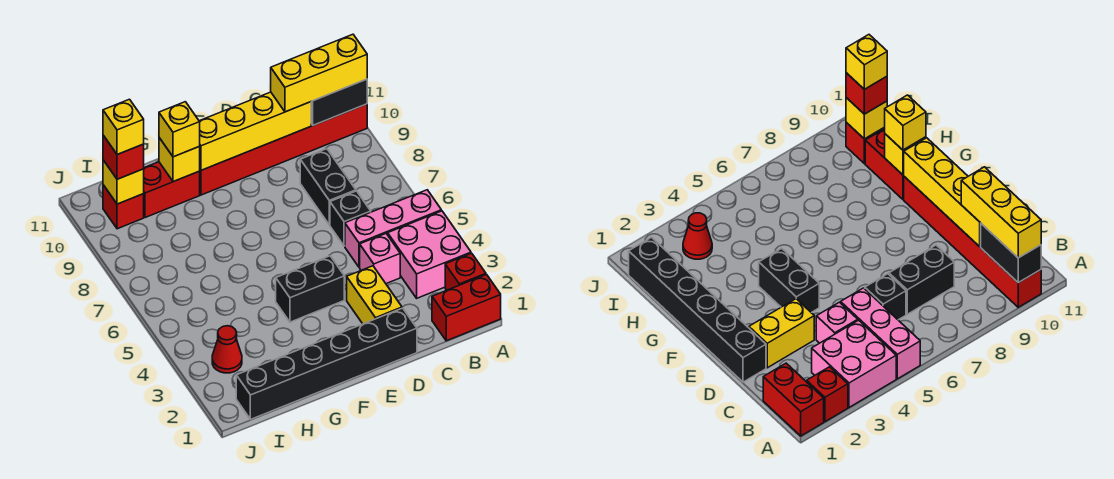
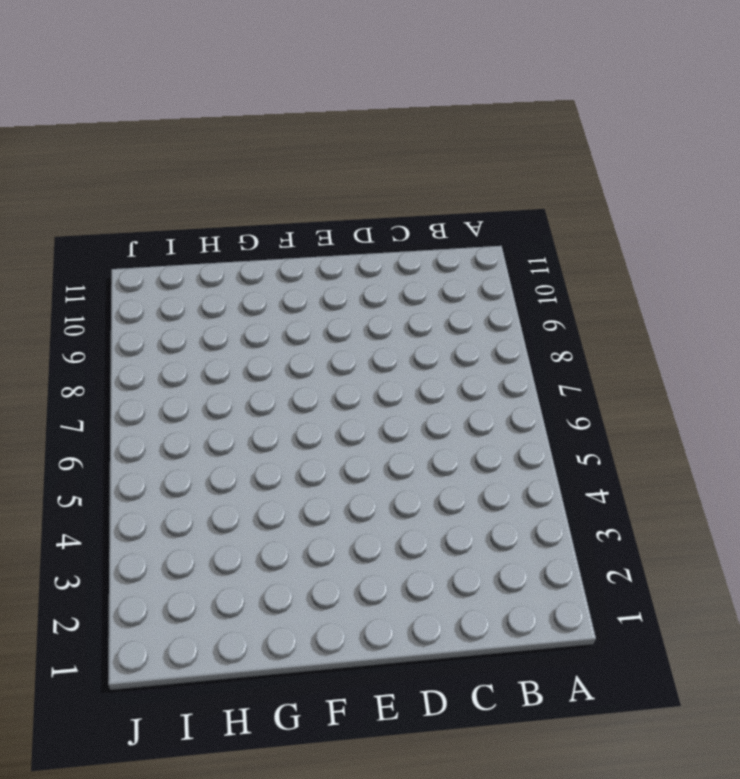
none -> red brick A1:B1 level 1
none -> red brick A2 level 1
none -> pink brick A3:B4 level 1

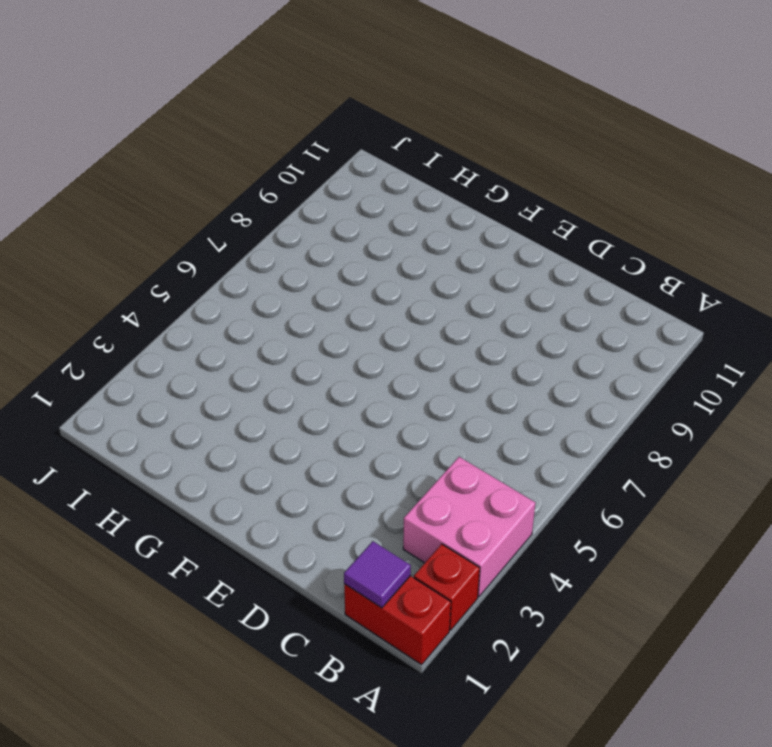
purple tile B1 level 2 -> none
none -> pink brick A5:C5 level 1
none -> red brick A10:F10 level 1
none -> pink brick C4 level 1

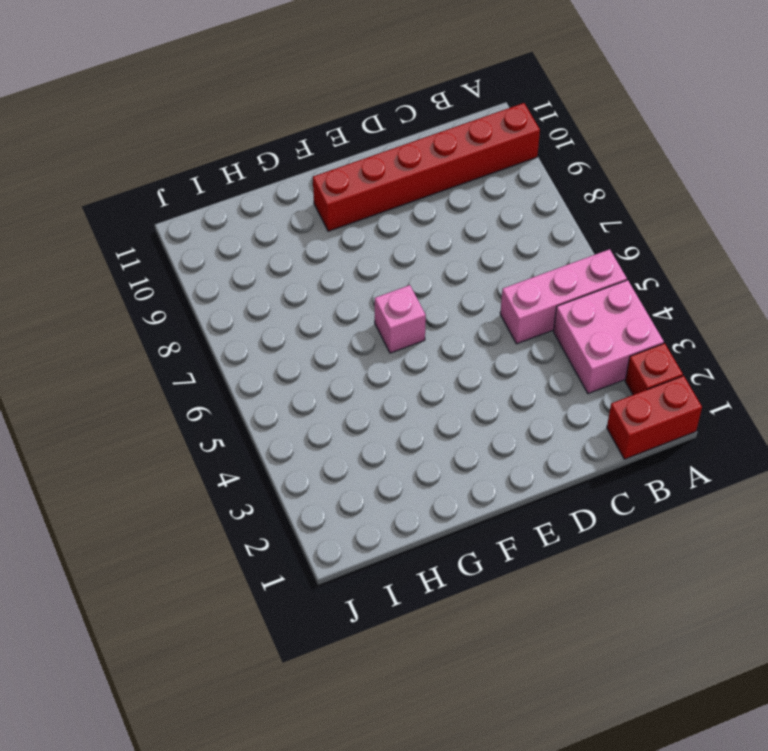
pink brick F6 level 1 -> pink brick C4 level 1
none -> black brick C6 level 1
none -> black brick C7:C8 level 1
none -> black brick D1:I1 level 1

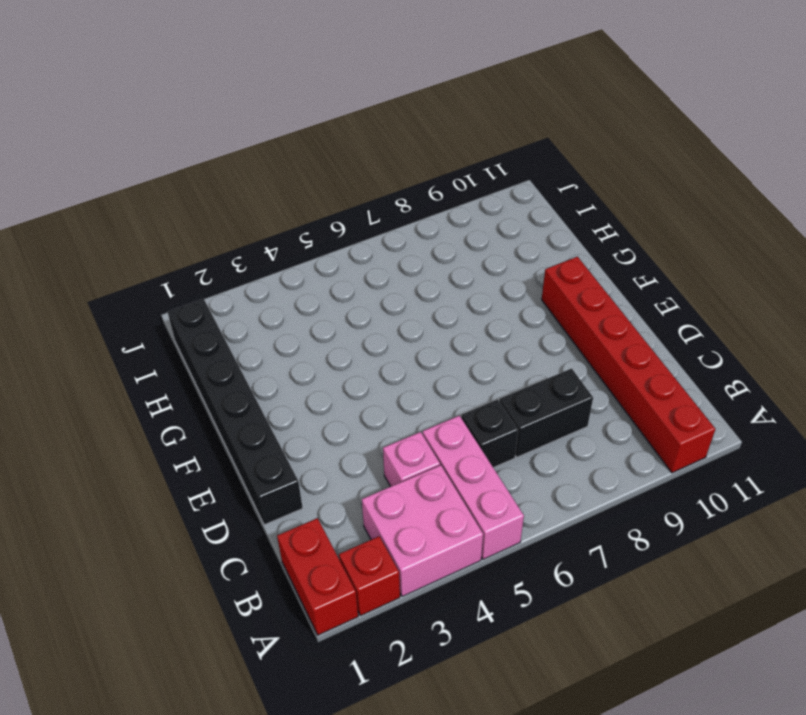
none -> yellow brick D2:D3 level 1
none -> black brick E4:F4 level 1
none -> red brick G10:H10 level 1

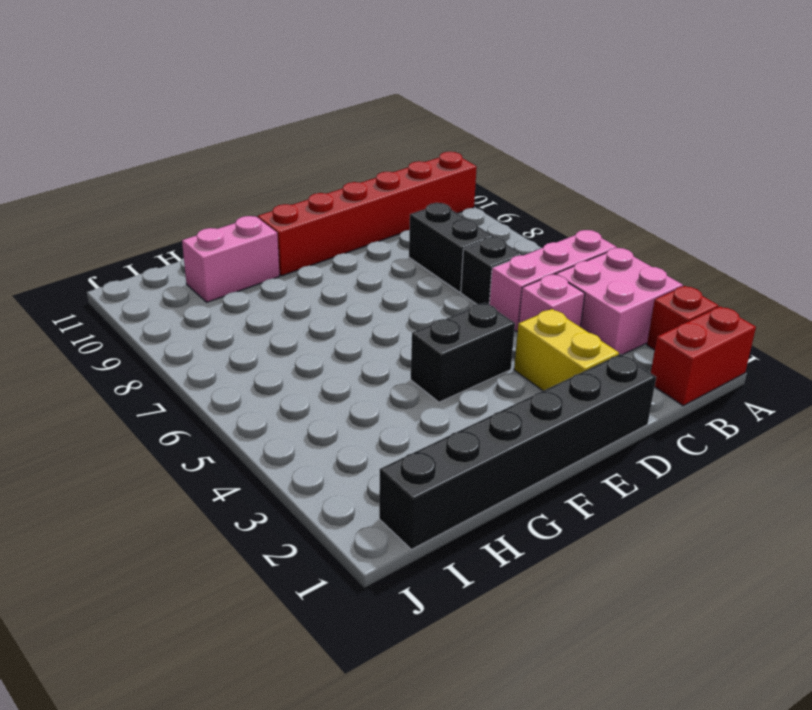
pink brick G10:H10 level 1 -> red brick G10:H10 level 1
none -> red cone I3 level 1
none -> red brick I10 level 1
none -> black brick A10:B10 level 2

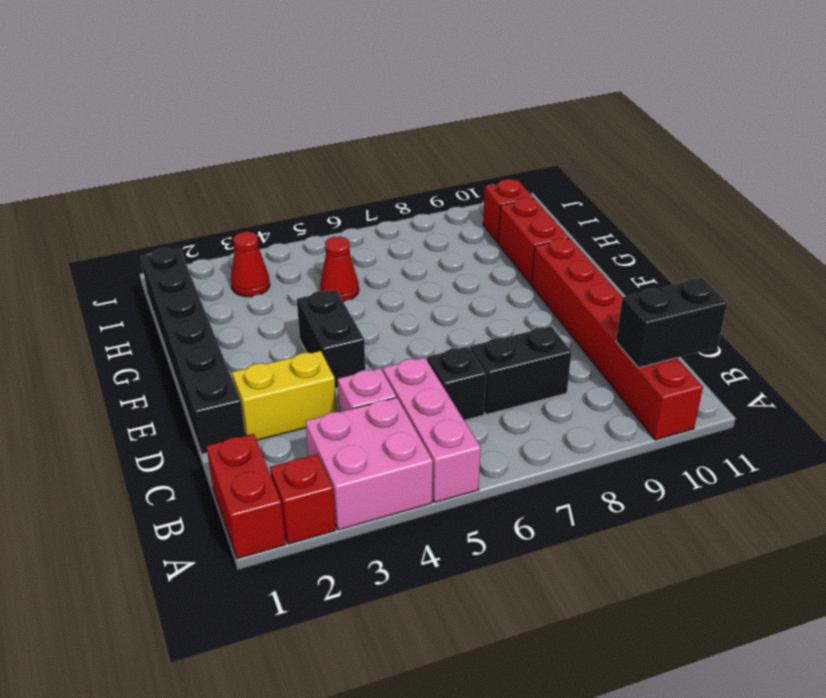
black brick B10:B11 level 2 -> black brick A10:B10 level 2
red cone H5 level 1 -> none
none -> yellow brick C10:F10 level 2
none -> yellow brick G10 level 2
none -> yellow brick I10 level 2

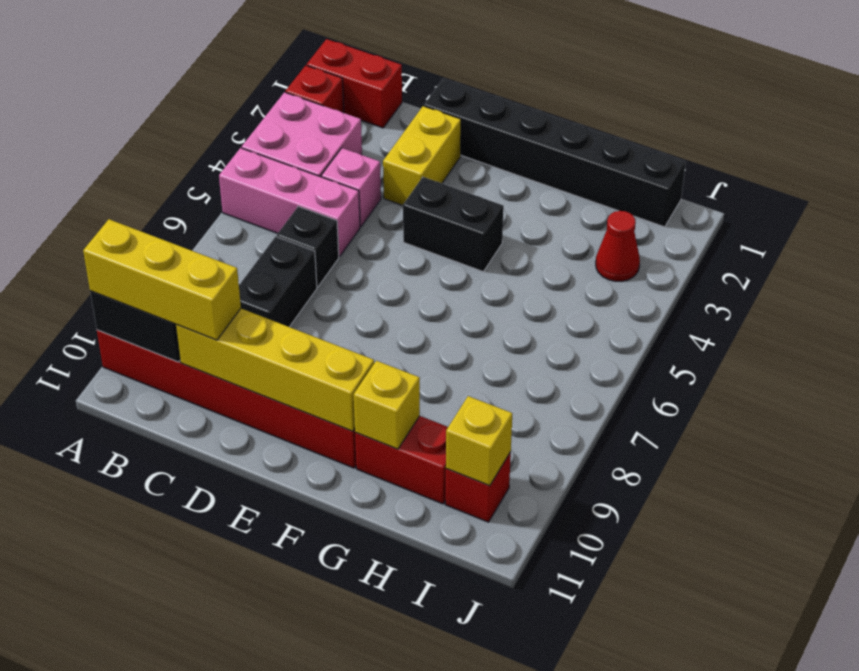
none -> yellow brick G10 level 3
none -> red brick I10 level 3
none -> yellow brick I10 level 4

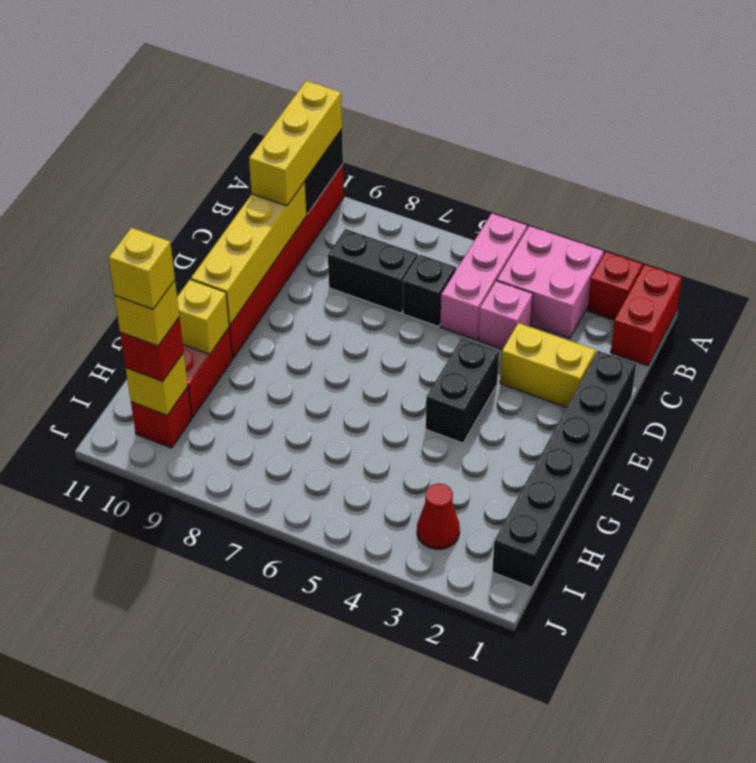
yellow brick I10 level 5 -> yellow brick G10 level 3

